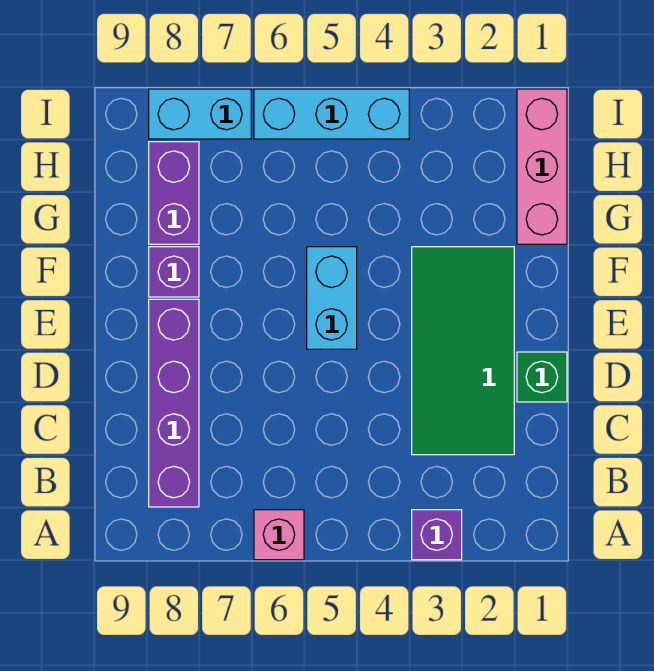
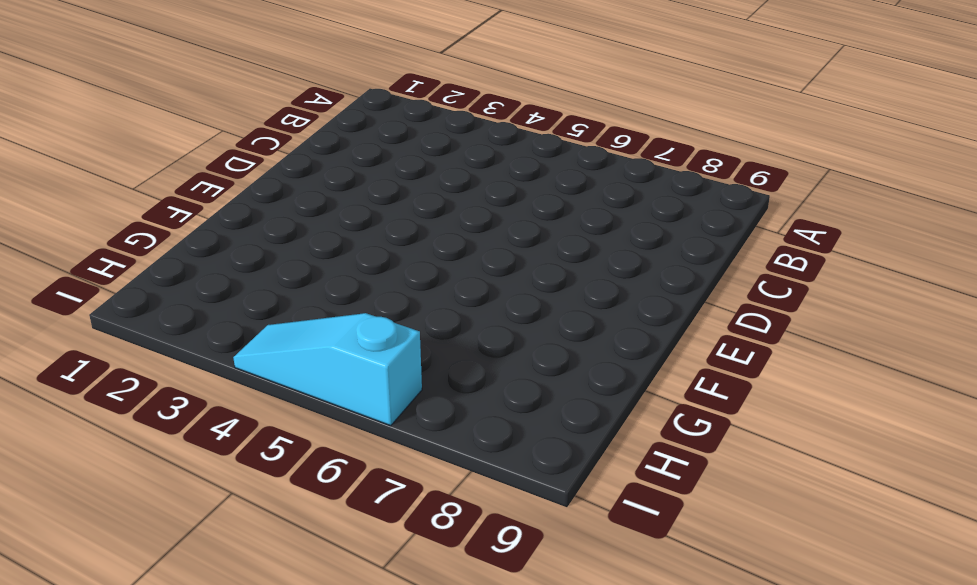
cyan slope I4:I6 level 1 top 6 -> cyan brick I4:I6 level 1
none -> purple brick A3 level 1
none -> pink brick A6 level 1

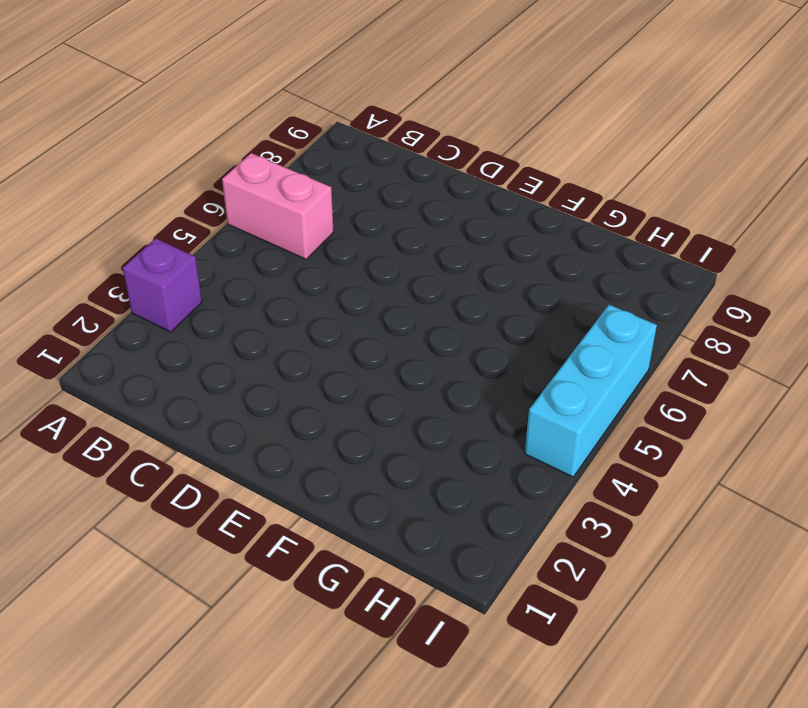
pink brick A6:B6 level 1 -> pink brick A6 level 1
none -> purple brick B8:E8 level 1
none -> green tile C2:F3 level 1

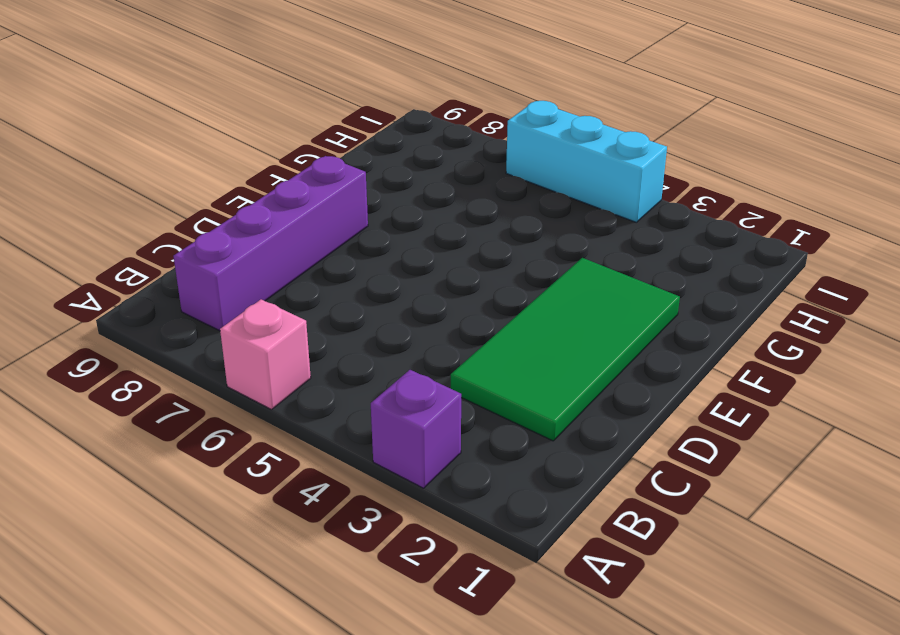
none -> green brick D1 level 1
none -> cyan brick E5:F5 level 1

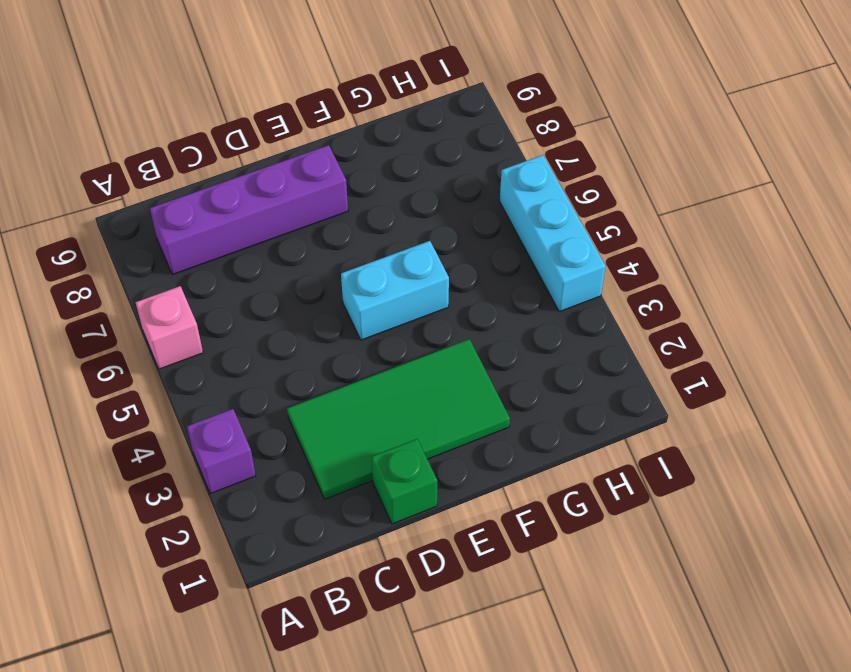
none -> purple brick F8 level 1
none -> pink brick G1:I1 level 1

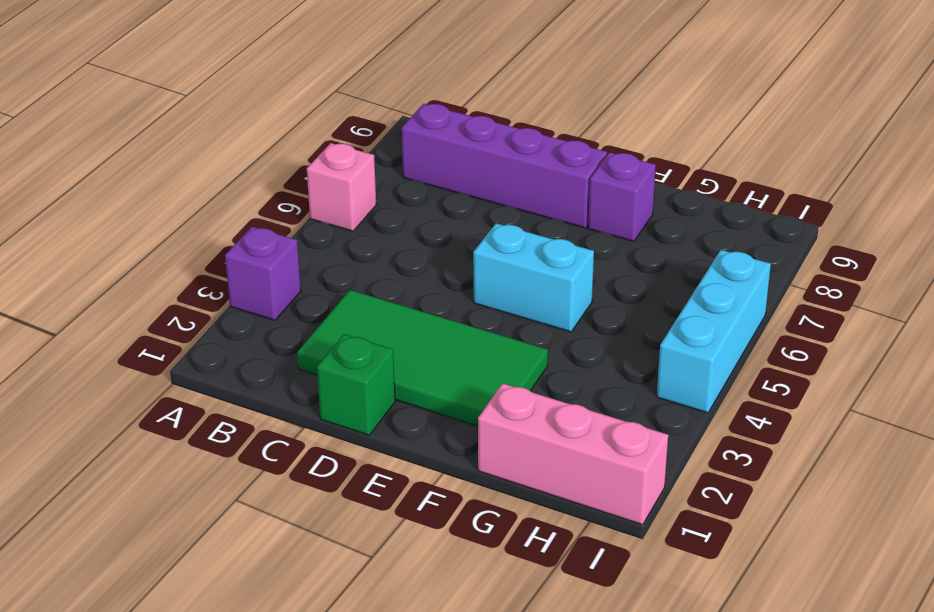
none -> purple brick G8:H8 level 1
none -> cyan brick I7:I8 level 1

